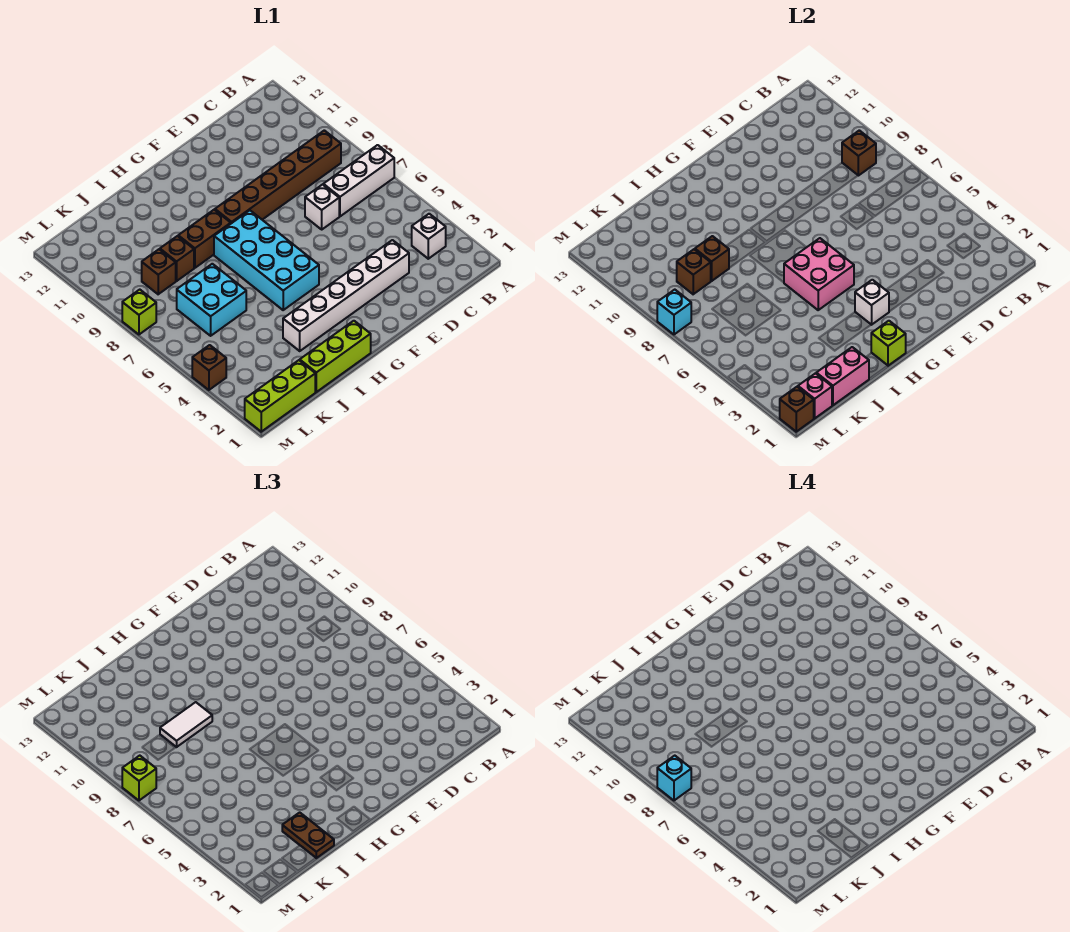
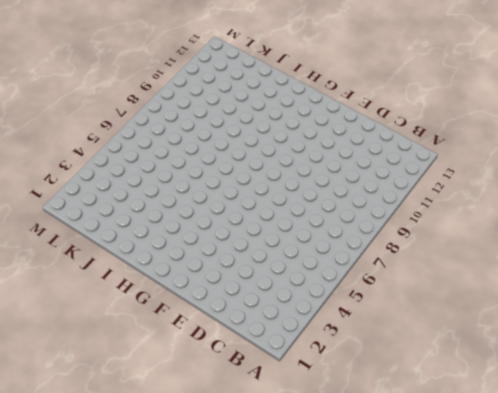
none -> white brick A7:C7 level 1
none -> white brick B3 level 1
none -> brown brick B9:G9 level 1

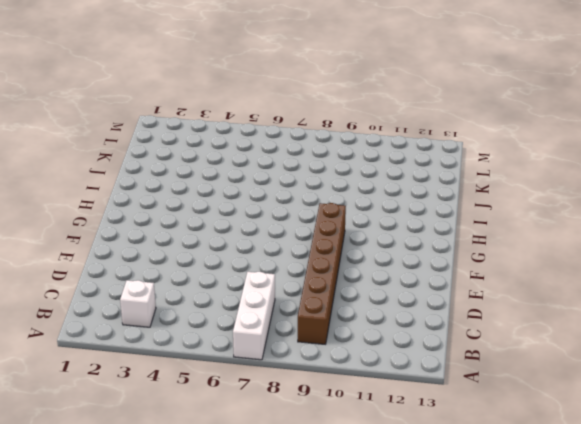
none -> white brick D3:I3 level 1
none -> white brick D7 level 1
none -> cyan brick G5:H8 level 1

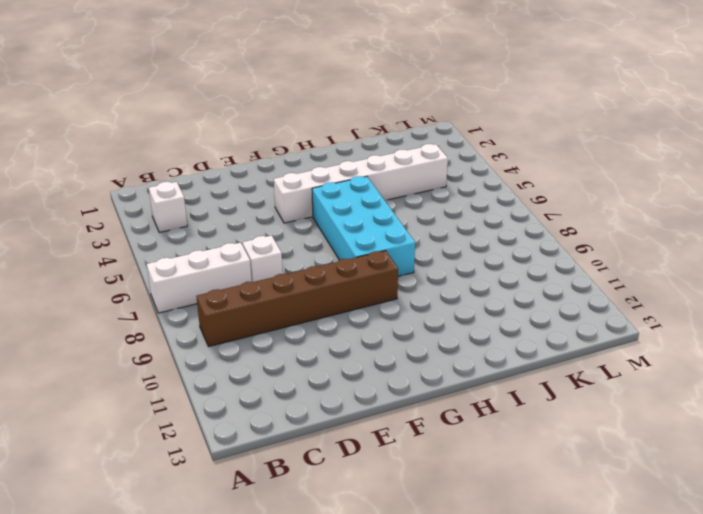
white brick F4:K4 level 1 -> white brick D3:I3 level 1
none -> lime brick H1:J1 level 1
none -> brown brick H9:I9 level 1
none -> cyan brick J6:K7 level 1

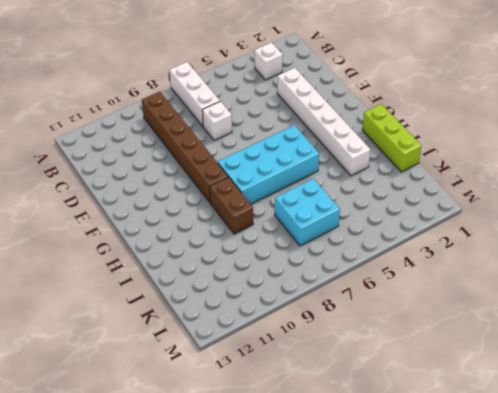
none -> brown brick J9 level 1
none -> lime brick K1:M1 level 1
none -> brown brick K9 level 1

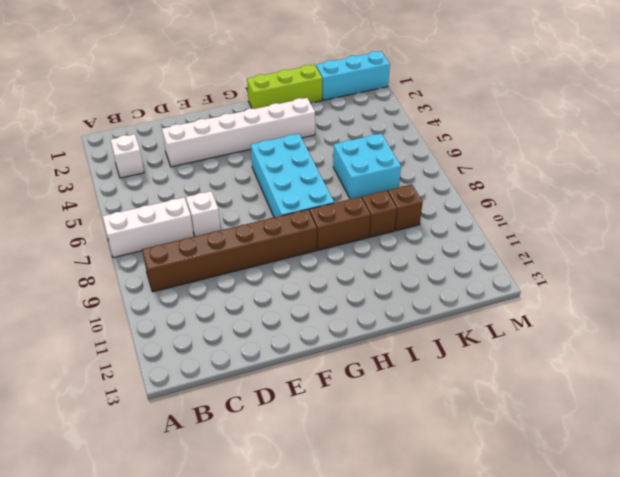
cyan brick K1:M1 level 1 -> lime brick K1:M1 level 1
none -> brown brick M4 level 1
none -> lime brick M8 level 1
none -> brown brick B9 level 2

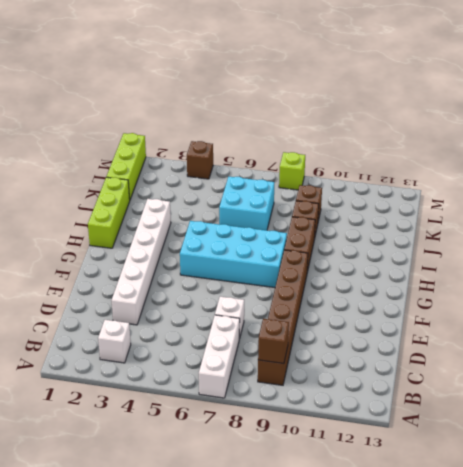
none -> white brick G3 level 2
none -> pink brick G5:H6 level 2
none -> lime brick H1 level 2

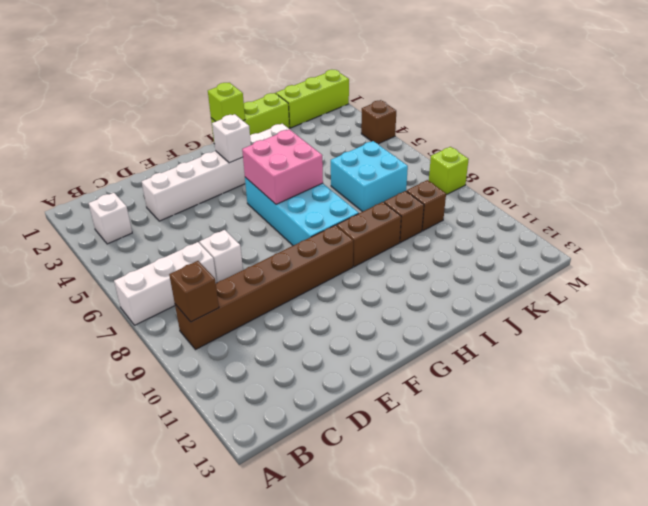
none -> pink brick J1:K1 level 2
none -> brown brick J9 level 2
none -> brown brick K9 level 2

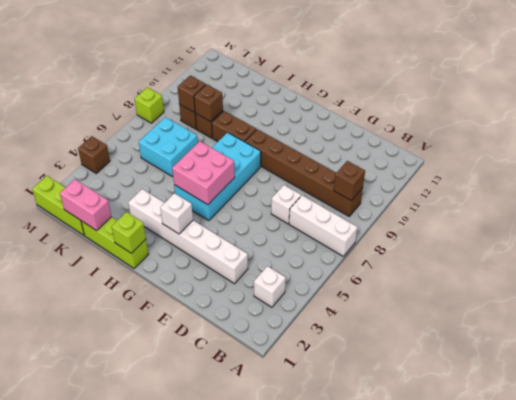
none -> pink brick L1 level 2
none -> brown brick M1 level 2
none -> cyan brick M8 level 2

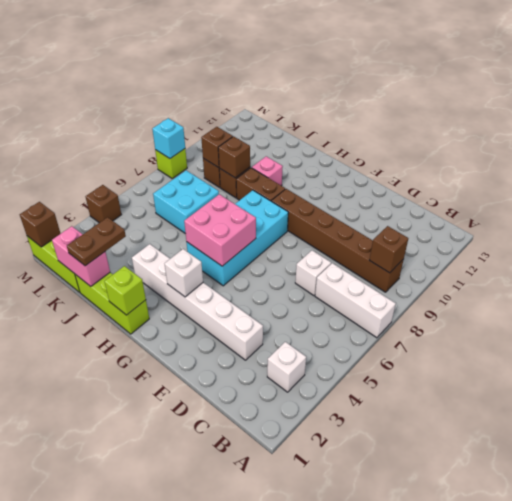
pink brick I10 level 1 -> pink brick L1 level 2
none -> white tile I9:J9 level 3
none -> lime brick M8 level 3
none -> cyan brick M8 level 4

